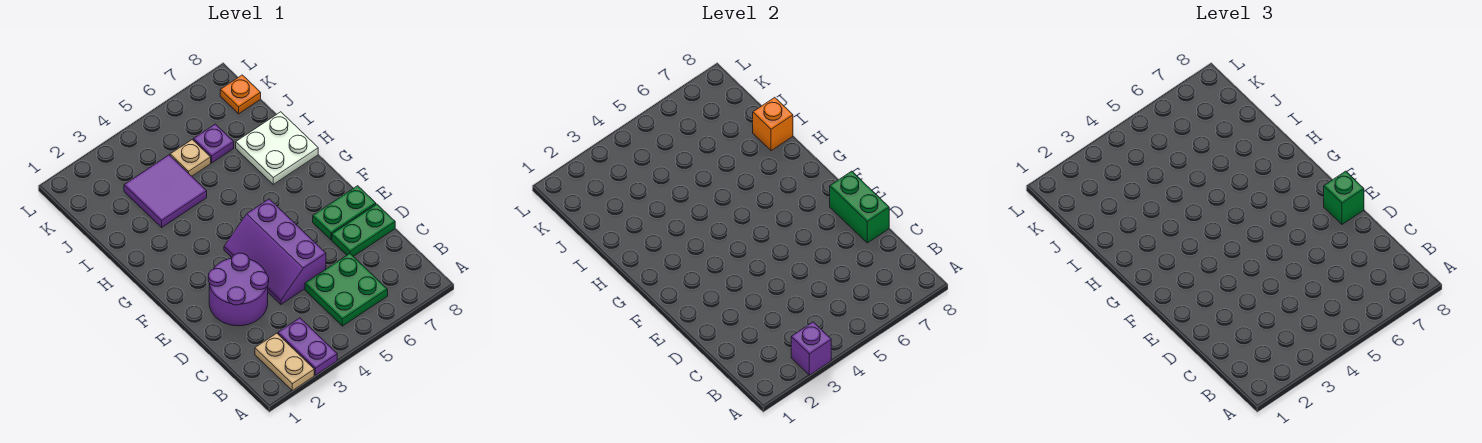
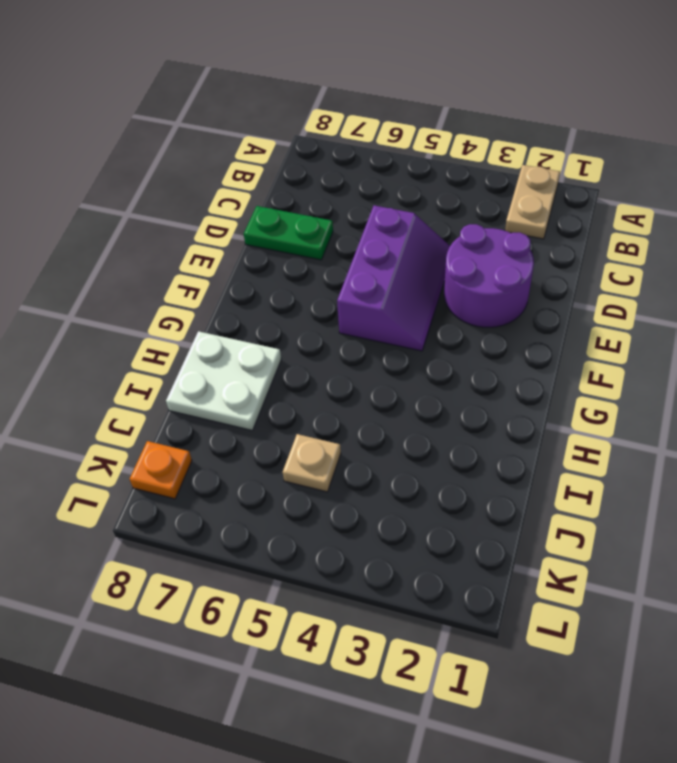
none -> purple plate A3:B3 level 1
none -> green plate B5:C6 level 1
none -> green plate E7:E8 level 1

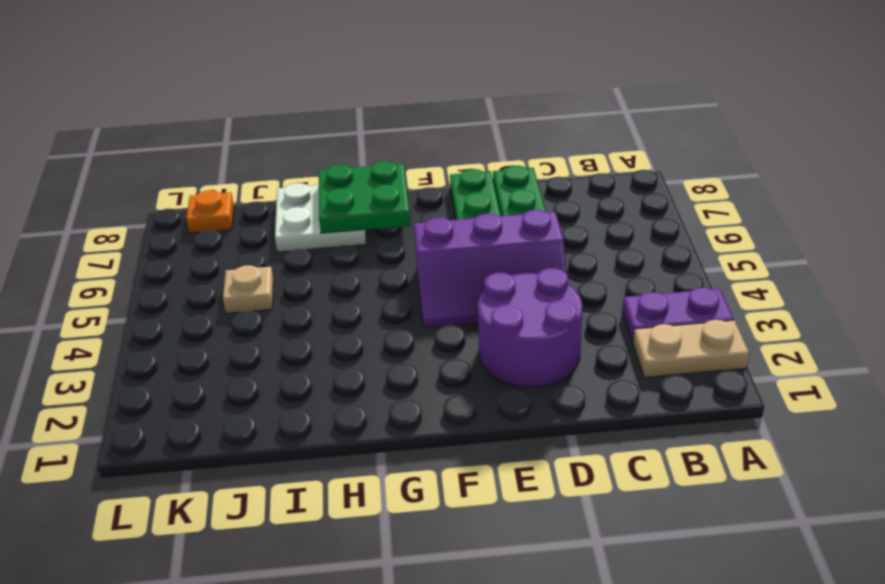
green plate G7:H8 level 2 -> green plate B5:C6 level 1
none -> purple tile I3:J4 level 1
none -> purple plate J6 level 1
none -> purple brick A3 level 2

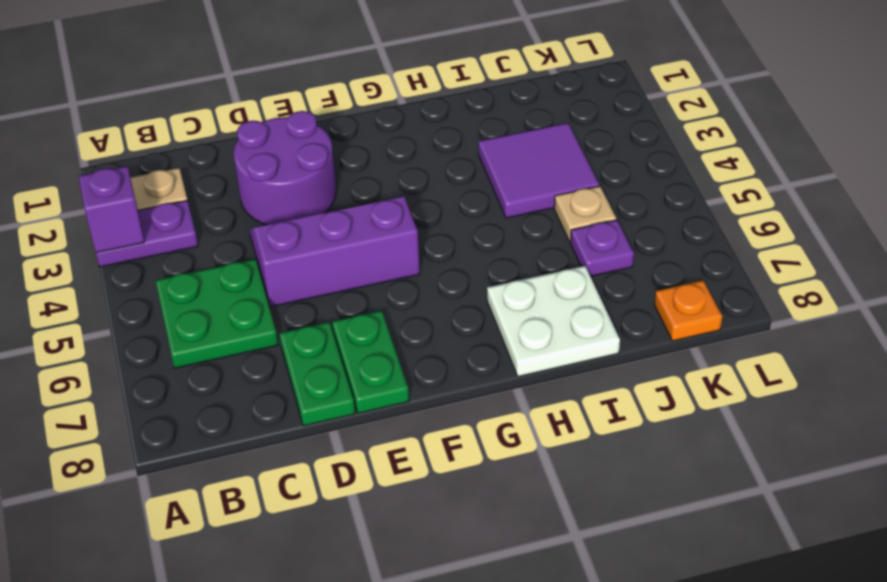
none -> green brick D8:E8 level 2
none -> orange brick I8 level 2
none -> green brick E8 level 3

